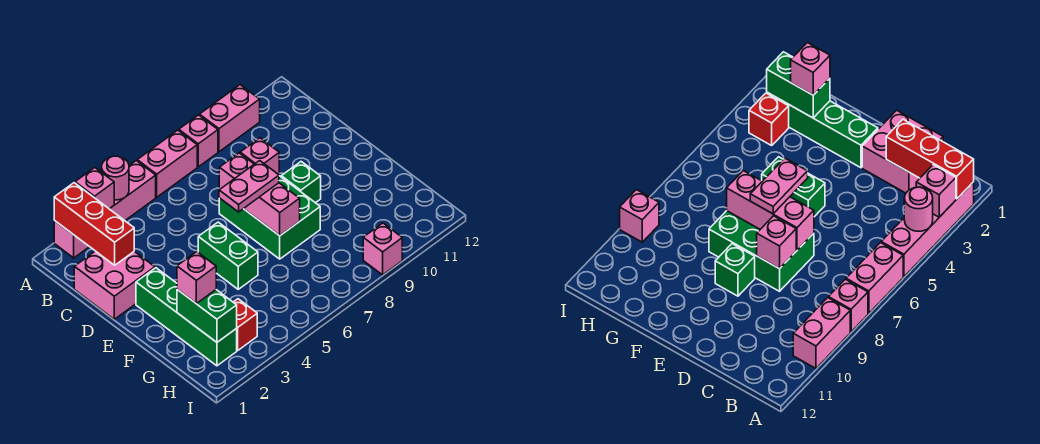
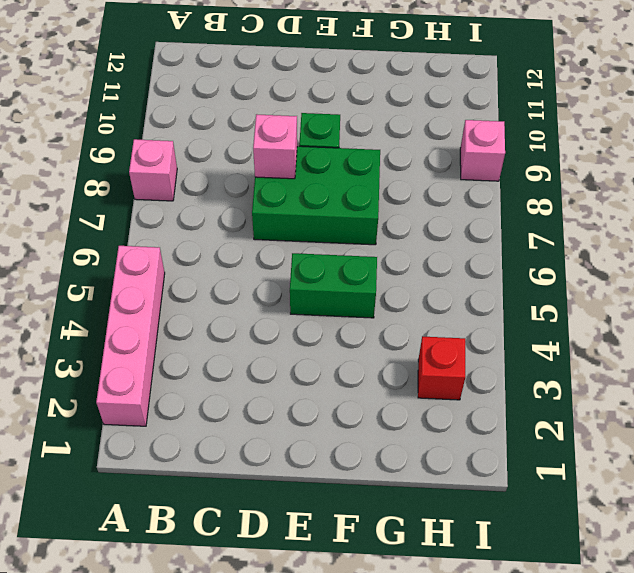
none -> pink brick A6:A7 level 1
none -> pink brick A9:A10 level 1
none -> pink brick C1:D2 level 1

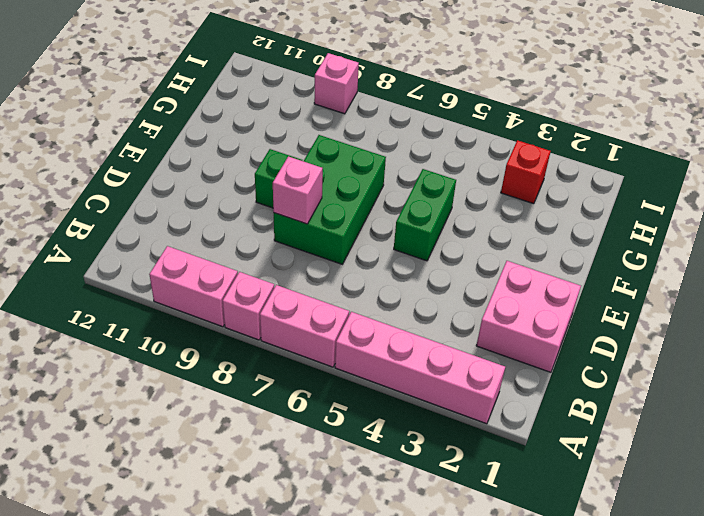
none -> green brick E2:H2 level 1
none -> red brick A2:C2 level 2
none -> pink brick A3 level 2

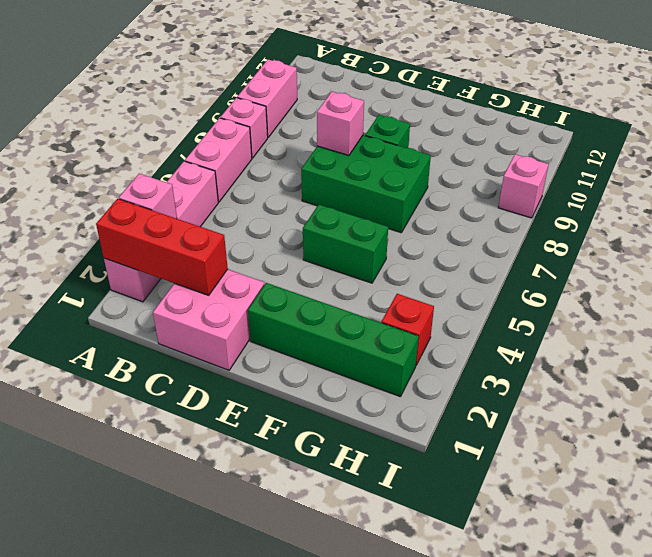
none -> pink round brick A4 level 2
none -> pink brick D7:F7 level 2
none -> green brick G2:H2 level 2

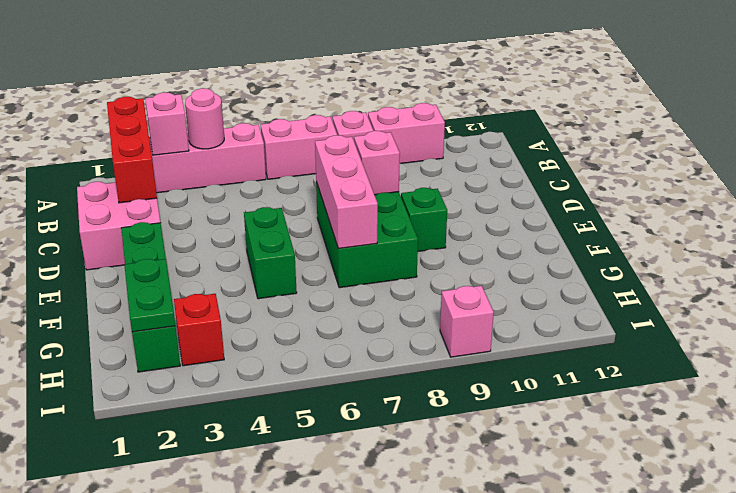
green plate G2:H2 level 2 -> green brick G2:H2 level 2
none -> pink plate E6:E7 level 3
none -> pink brick G2 level 3

